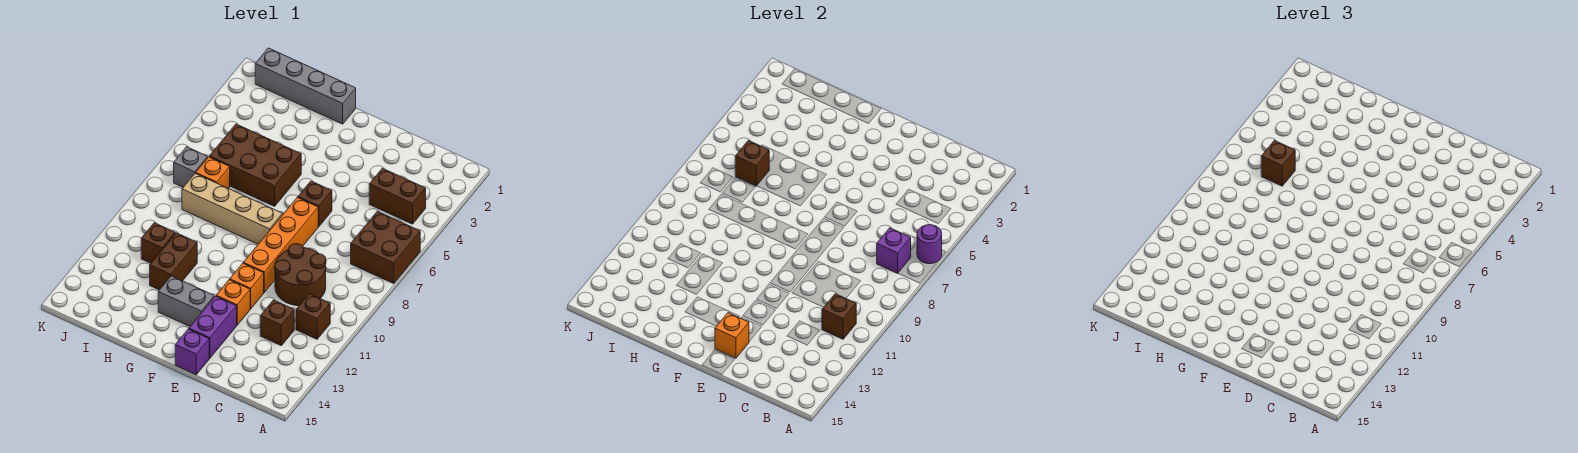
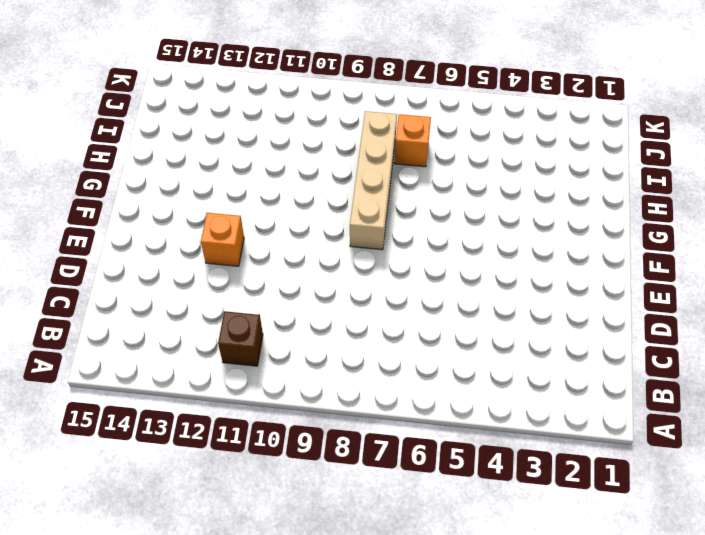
none -> brown brick A6:B7 level 1
none -> brown brick B4:C4 level 1
none -> brown round brick C9:D10 level 1

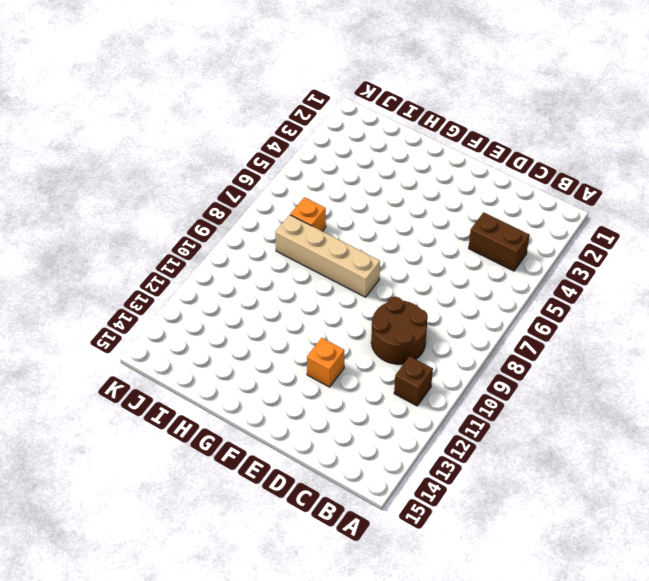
none -> brown brick A6:B7 level 1
none -> brown brick C12 level 1
none -> brown brick E6 level 1

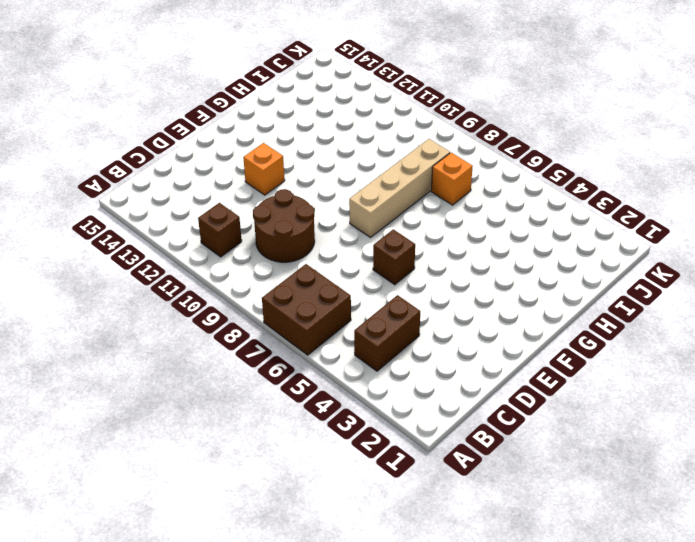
none -> brown brick C12 level 1
none -> orange brick E7:E10 level 1
none -> orange brick E11 level 1

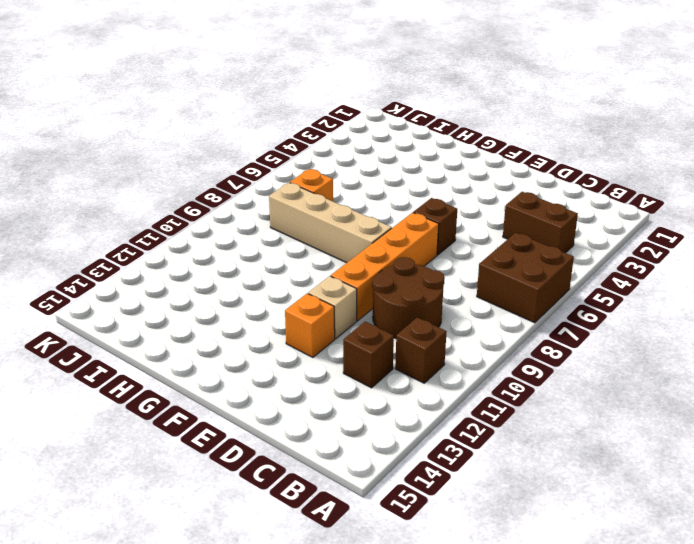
tan brick E11 level 1 -> orange brick E11 level 1
none -> purple brick E13:E14 level 1
none -> purple brick E15 level 1
none -> grey brick F13:G13 level 1

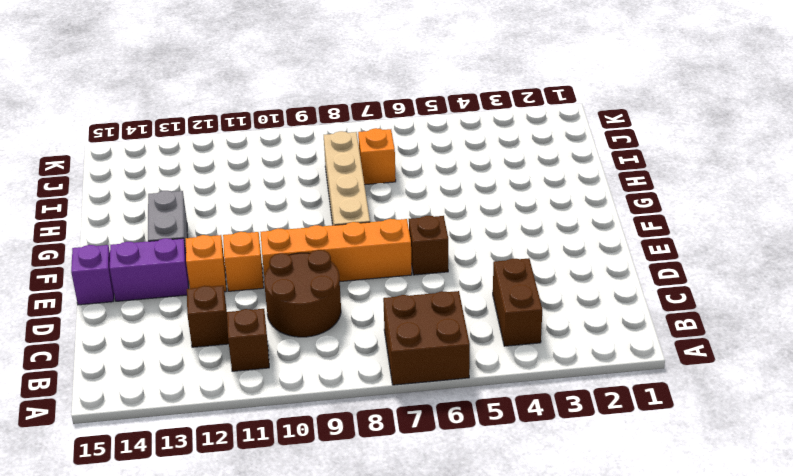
none -> grey brick G1:J1 level 1
none -> brown brick G5:I6 level 1
none -> brown brick H11:H12 level 1

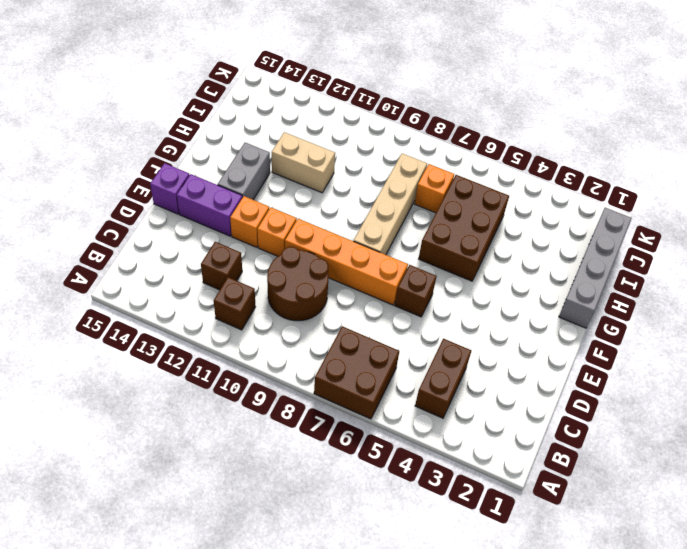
tan brick H11:H12 level 1 -> brown brick H11:H12 level 1
none -> brown brick I11 level 1
none -> grey brick J7 level 1
none -> purple round brick A6 level 2

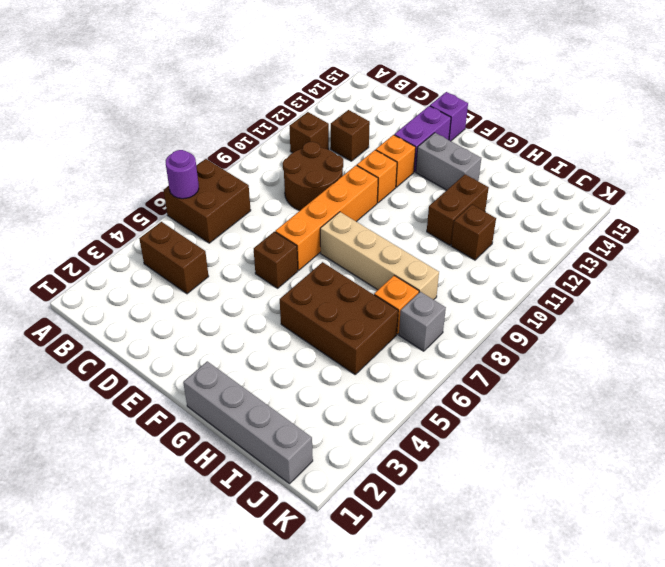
none -> purple brick B7 level 2
none -> brown brick B11 level 2
none -> orange brick E14 level 2

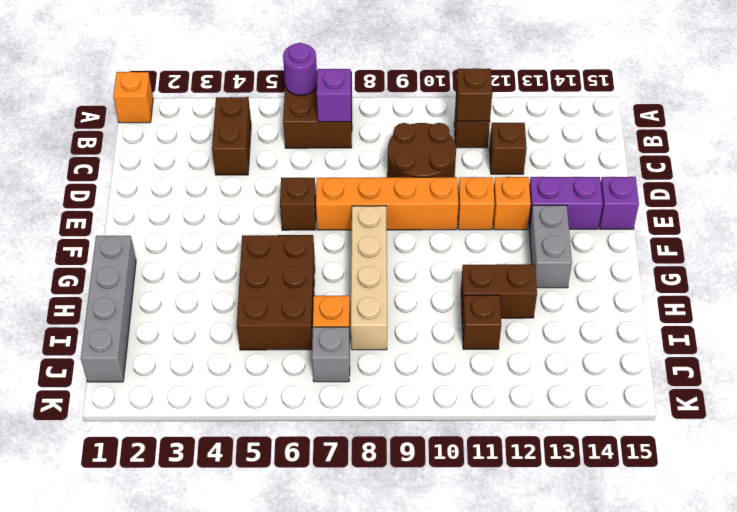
orange brick A1 level 1 -> orange brick E14 level 2
none -> brown brick I6 level 2
none -> brown brick I6 level 3

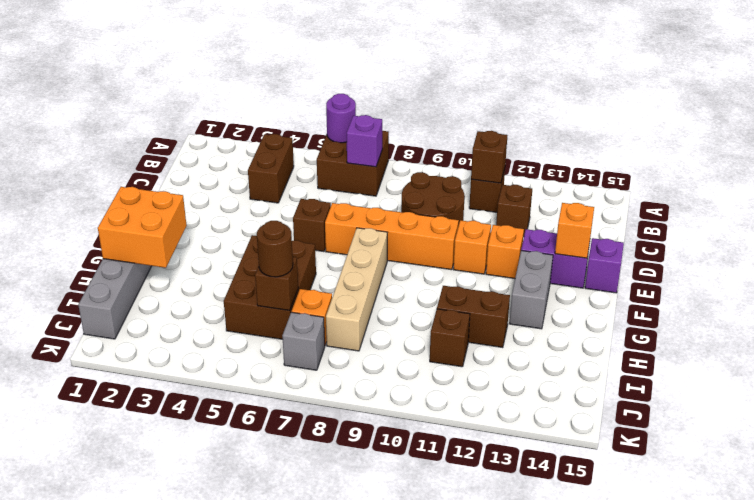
orange brick G1:H2 level 2 -> none
brown round brick I6 level 3 -> brown brick I6 level 3

